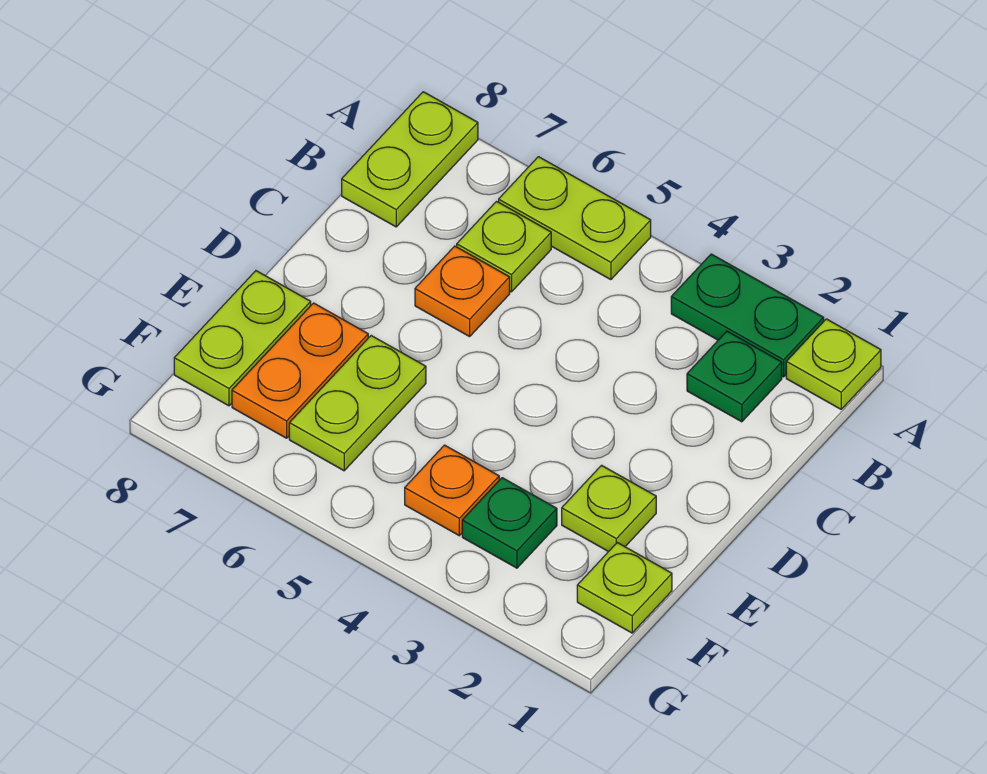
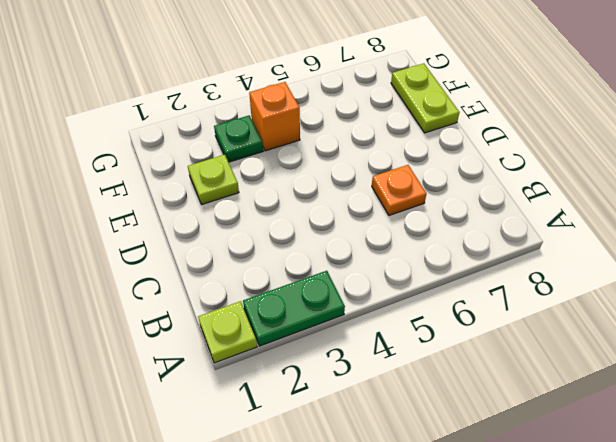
orange brick F4 level 1 -> orange plate F4 level 1
none -> lime plate A5:A6 level 1
none -> lime plate A8:B8 level 1
none -> green plate B2 level 1

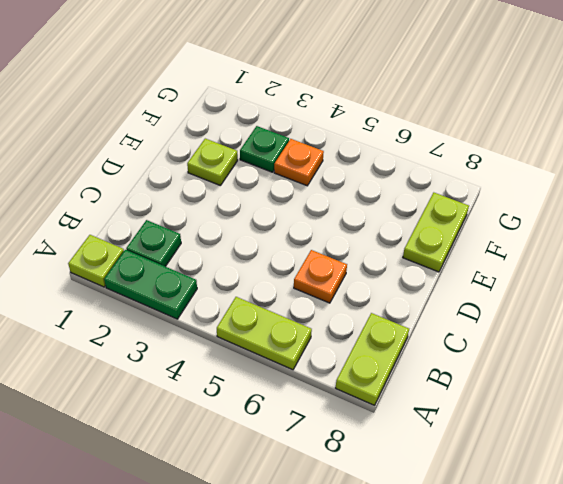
none -> lime plate B6 level 1
none -> lime plate E6:F6 level 1
none -> orange plate E7:F7 level 1

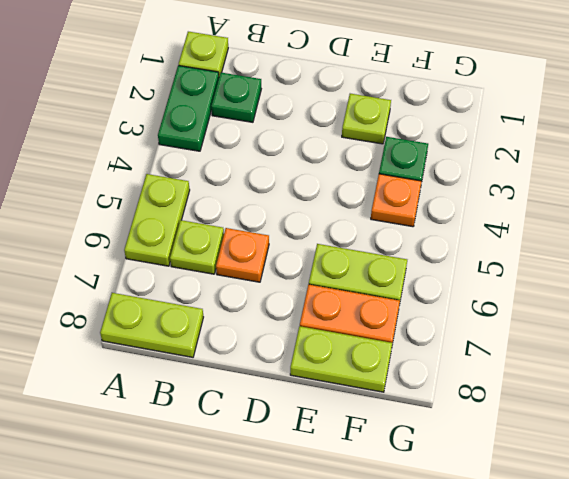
none -> lime plate F1 level 1

